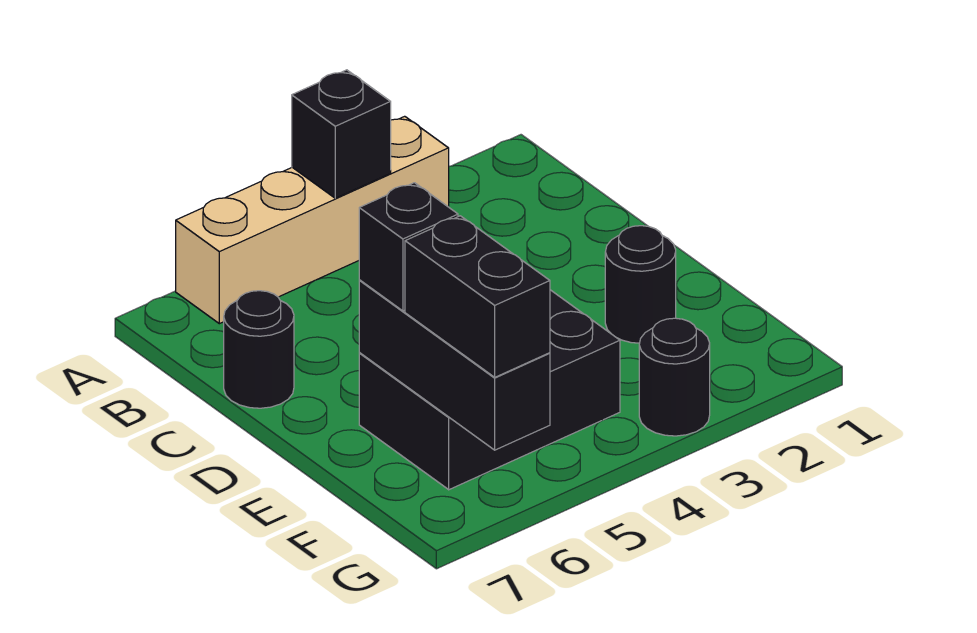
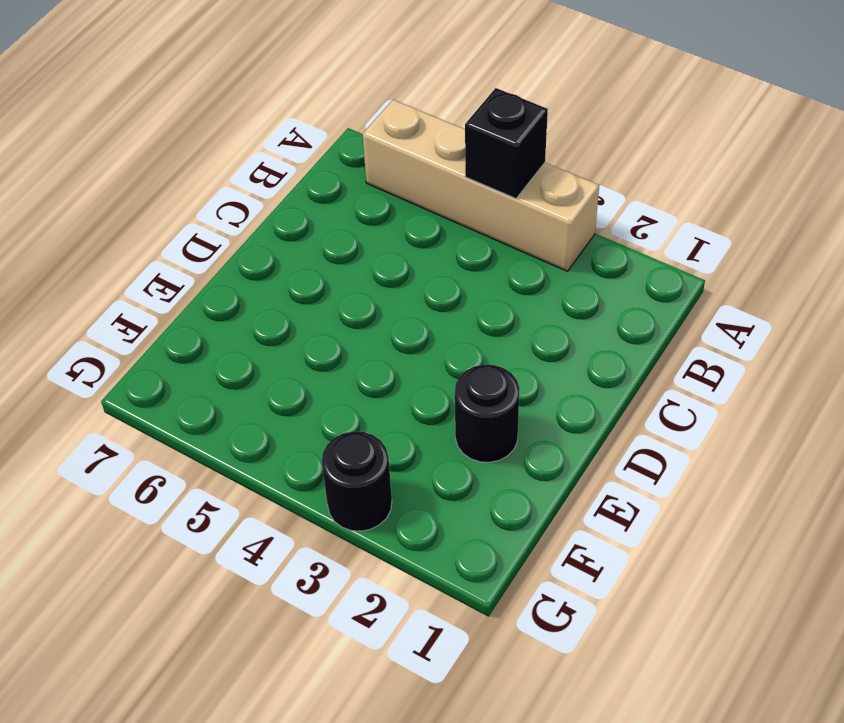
none -> black round brick C7 level 1
none -> black brick E4:F6 level 1

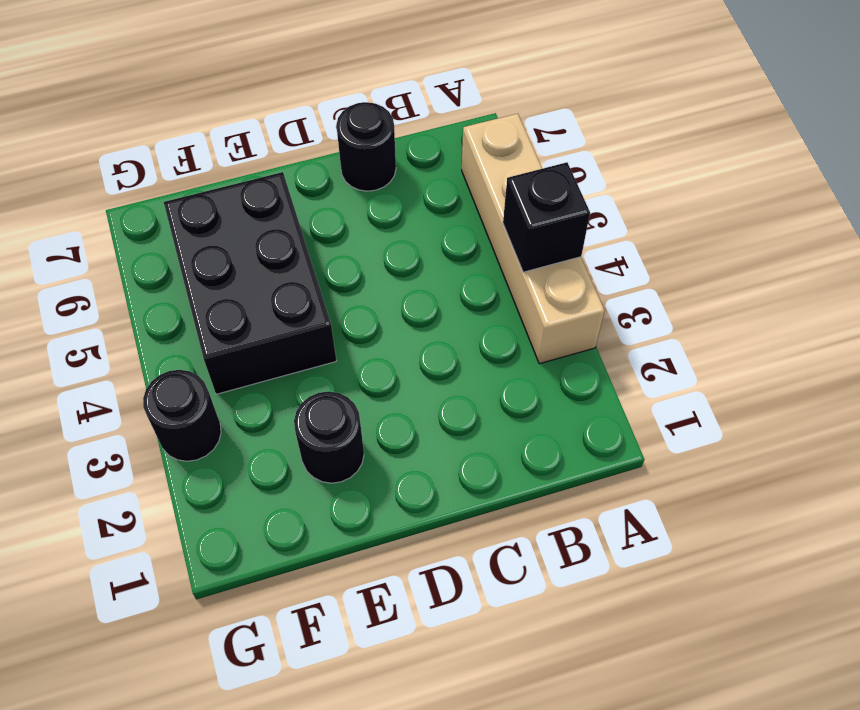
none -> black brick E6:G6 level 2
none -> black brick E6 level 3

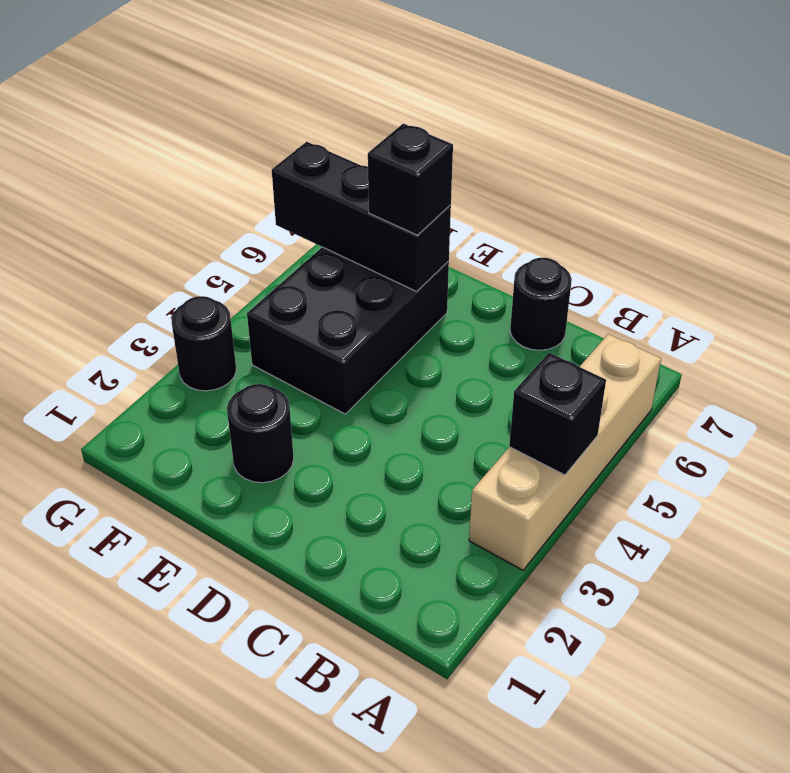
none -> black brick F6:G6 level 3

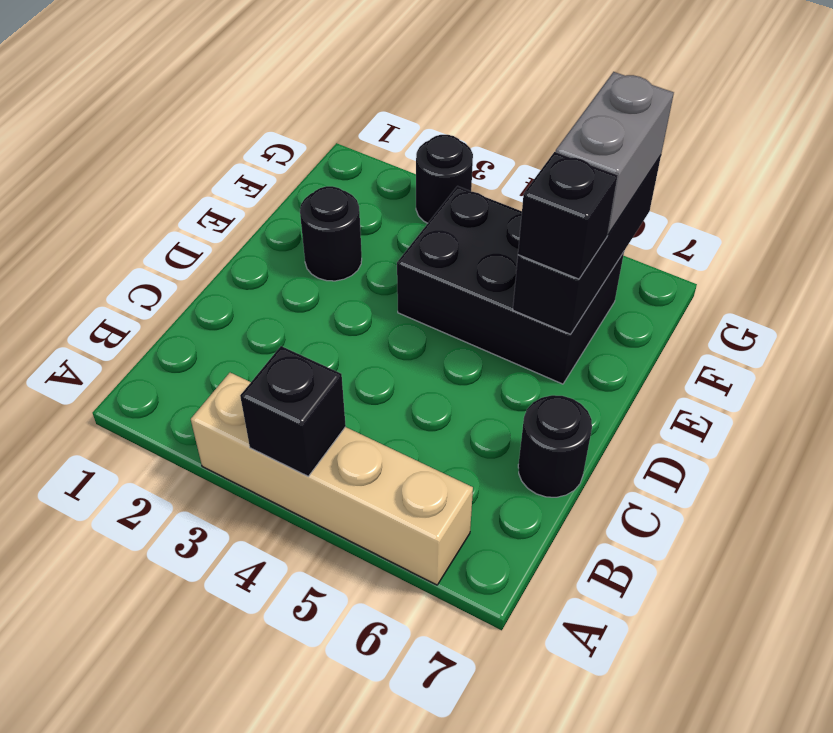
grey brick F6:G6 level 3 -> black brick F6:G6 level 3

